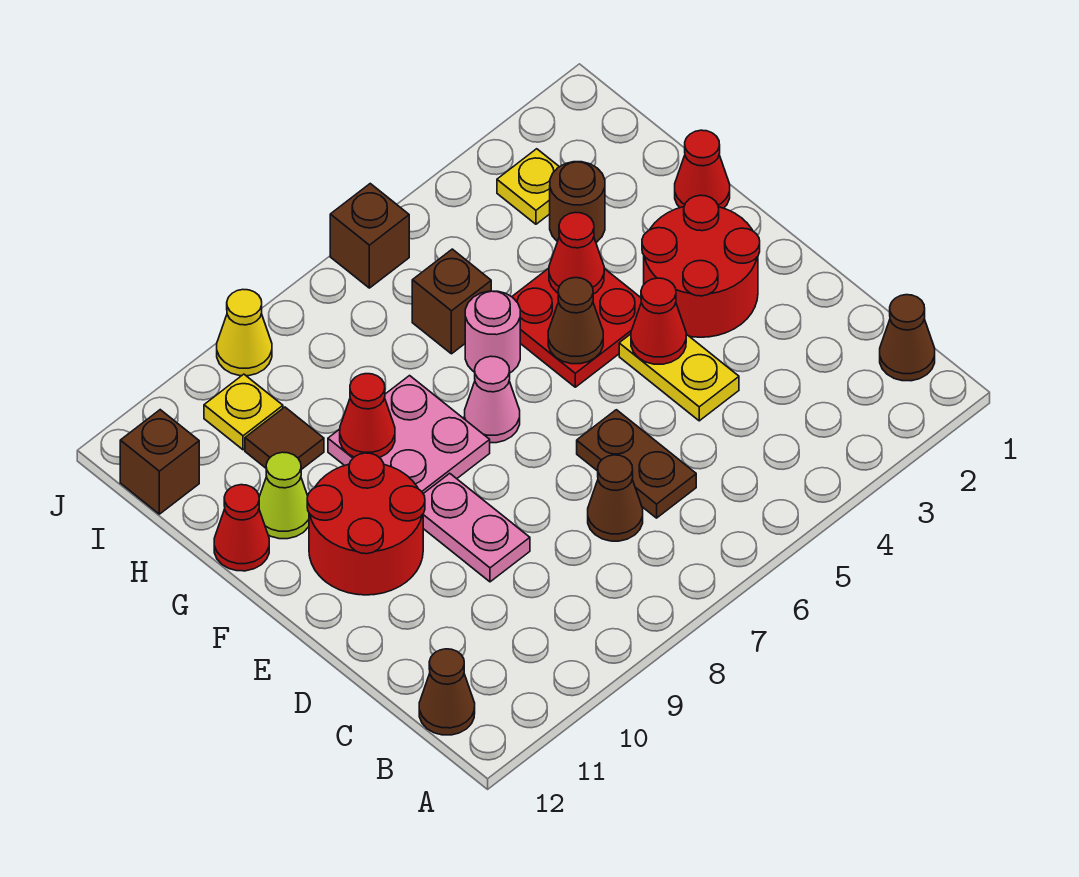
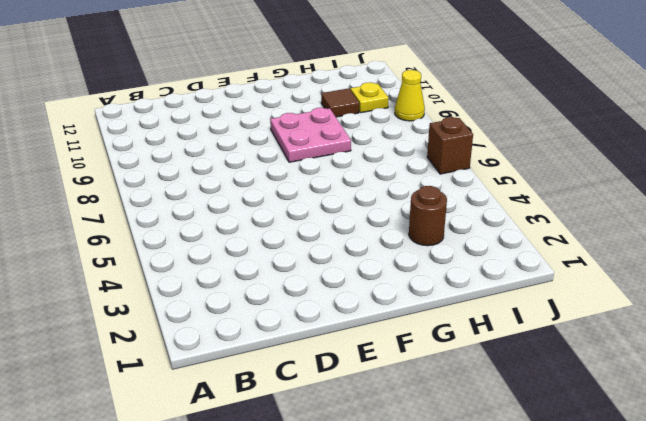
none -> brown cone B1 level 1
none -> brown cone B12 level 1
none -> brown plate C6:D6 level 1

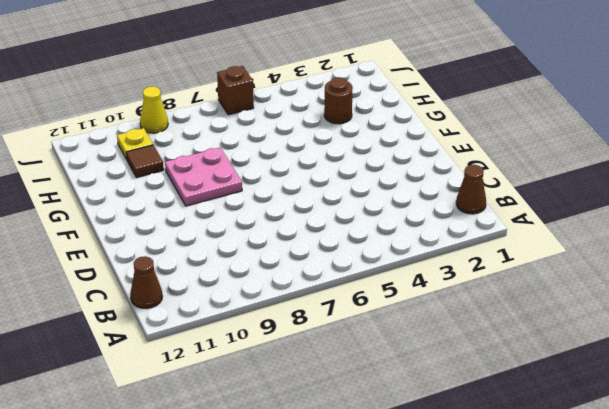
none -> brown plate C6:D6 level 1
none -> brown cone C7 level 1
none -> yellow plate D4:E4 level 1

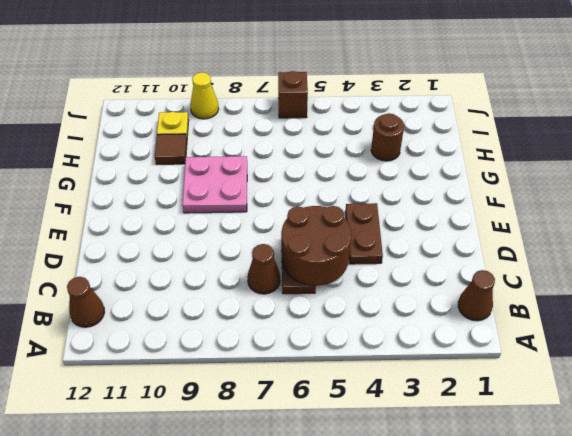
brown round brick C5:D6 level 2 -> none
brown plate D4:E4 level 1 -> yellow plate D4:E4 level 1
none -> pink plate D9:E9 level 1
none -> red round brick E2:F3 level 1
none -> red round brick E10:F11 level 1

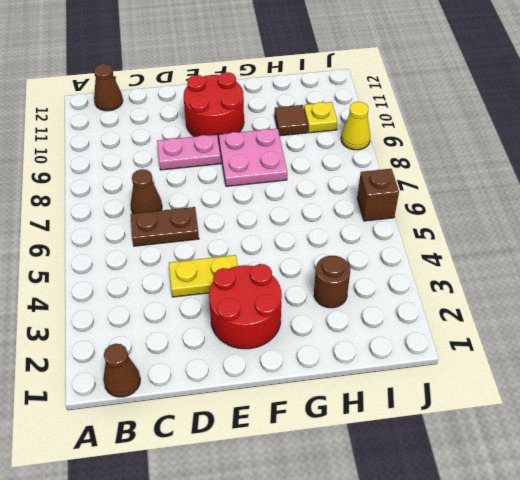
none -> red plate F4:G5 level 1
none -> pink cone F7 level 1
none -> red cone G1 level 1

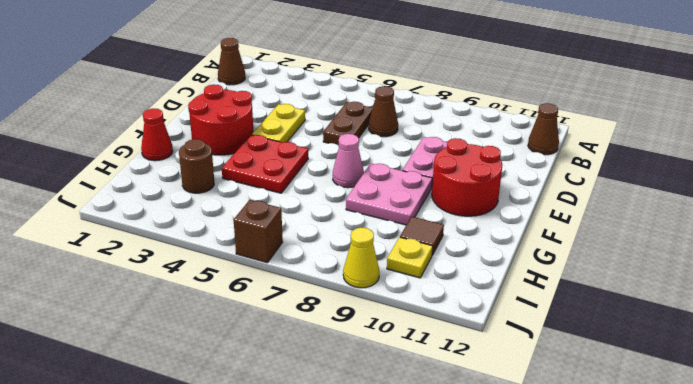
none -> pink round brick G6 level 1
none -> lime cone G11 level 1
none -> red cone G12 level 1

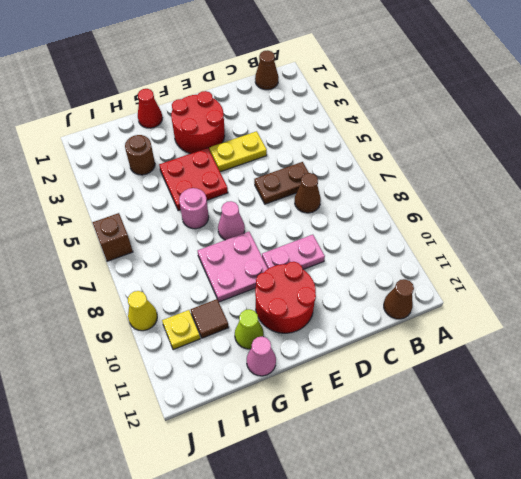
pink cone G12 level 1 -> red cone G12 level 1
none -> brown brick H6 level 1
none -> yellow plate I3 level 1
none -> brown brick I12 level 1

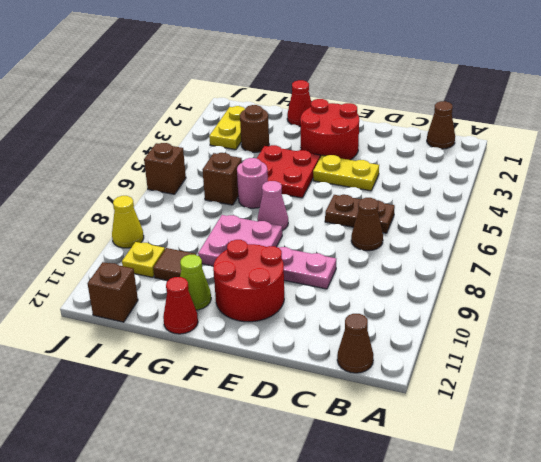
yellow plate I2:I3 level 1 -> yellow plate I3 level 1
none -> red cone E4 level 2
none -> brown cone F5 level 2
none -> red cone G4 level 2

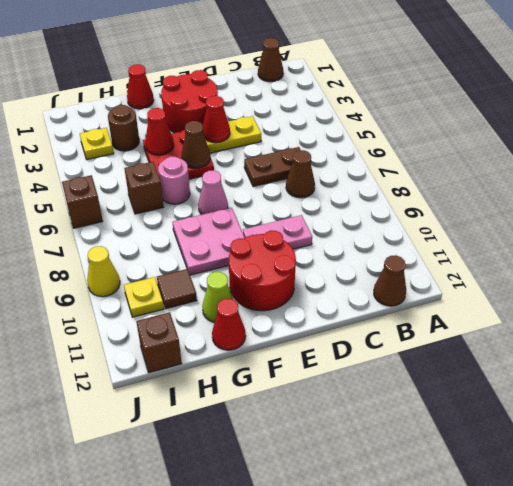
none -> red cone G9 level 2

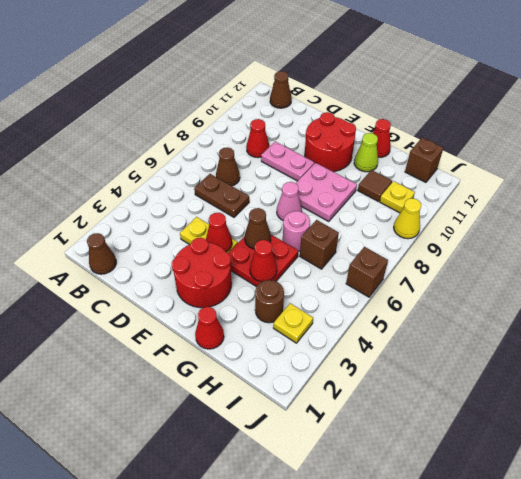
red cone C9 level 1 -> red cone G9 level 2

